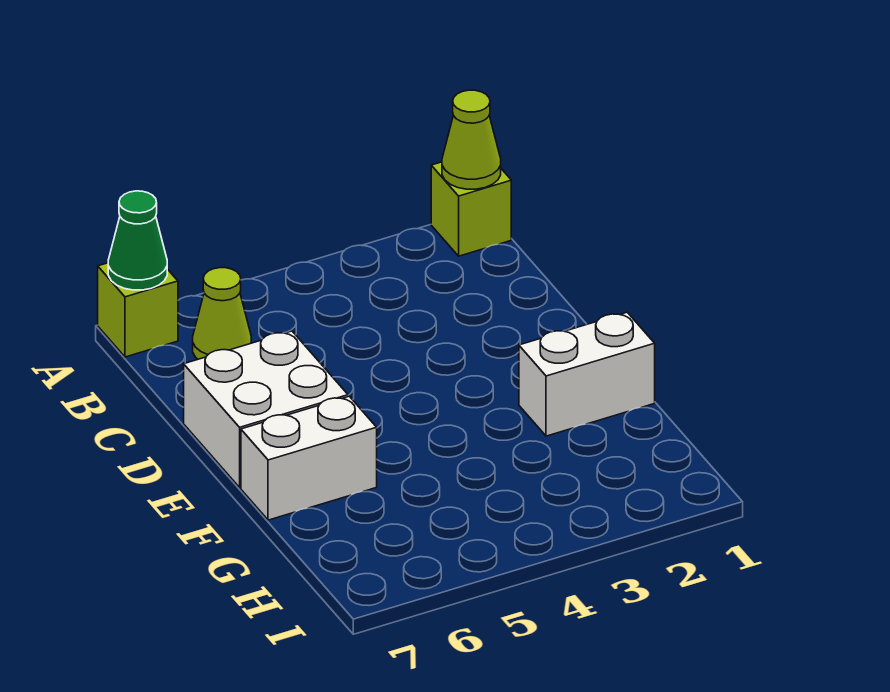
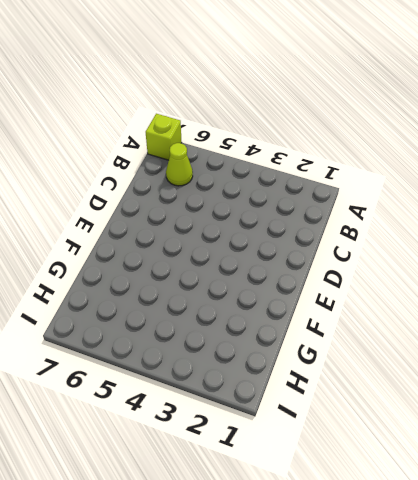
none -> lime brick A1 level 1
none -> white brick D6:E7 level 1

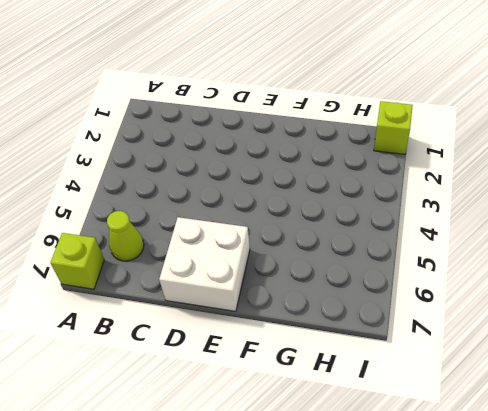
lime brick I1 level 1 -> lime brick A1 level 1
none -> white brick F1:F2 level 1
none -> white brick F6:F7 level 1

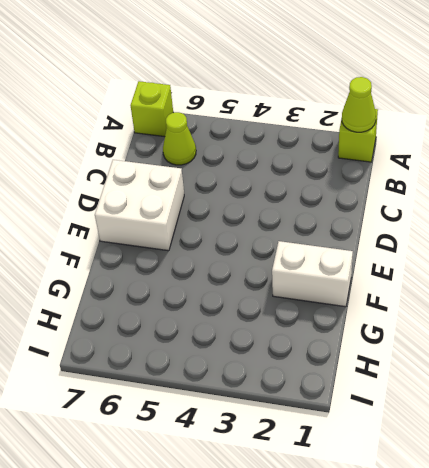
none -> white brick F6:F7 level 1
none -> green cone A7 level 2

